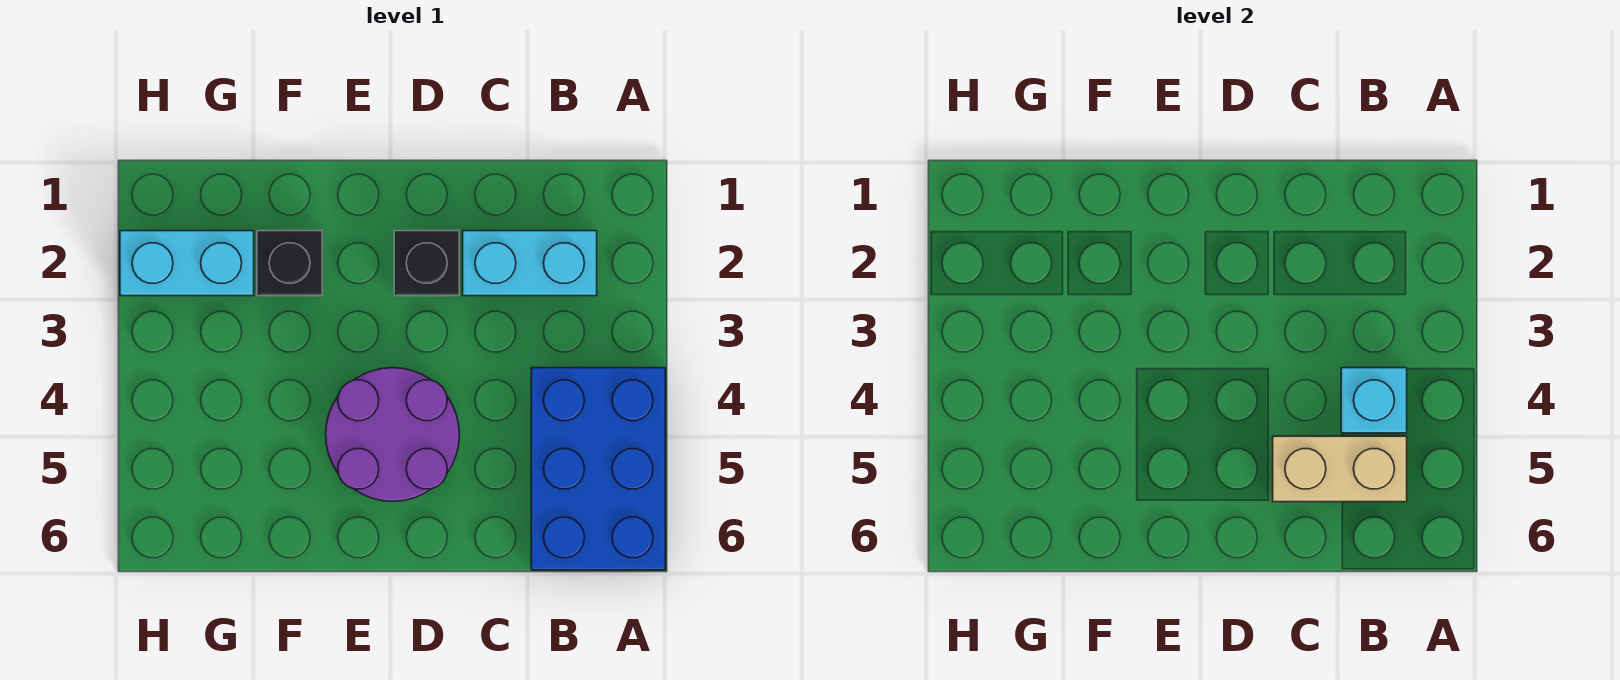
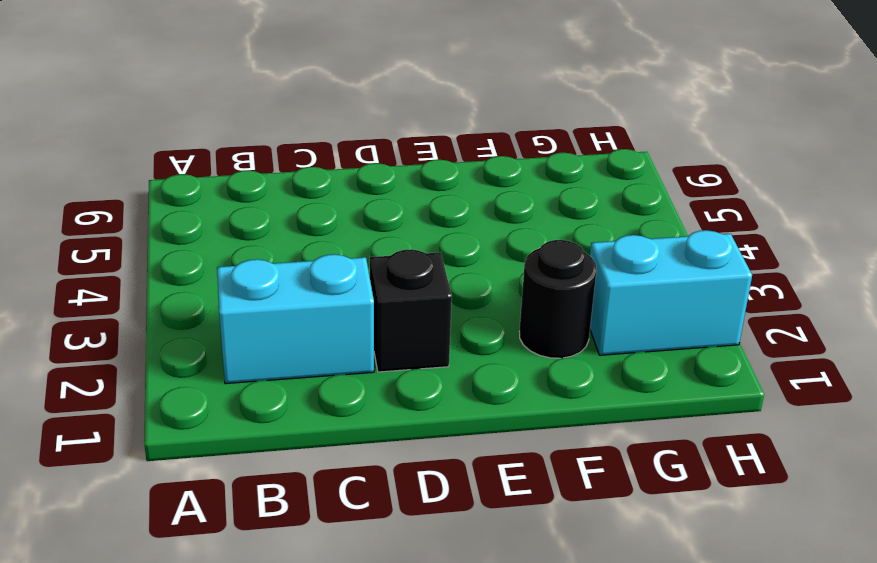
black round brick F2 level 1 -> black brick F2 level 1
none -> blue brick A4:B6 level 1
none -> purple round brick D4:E5 level 1

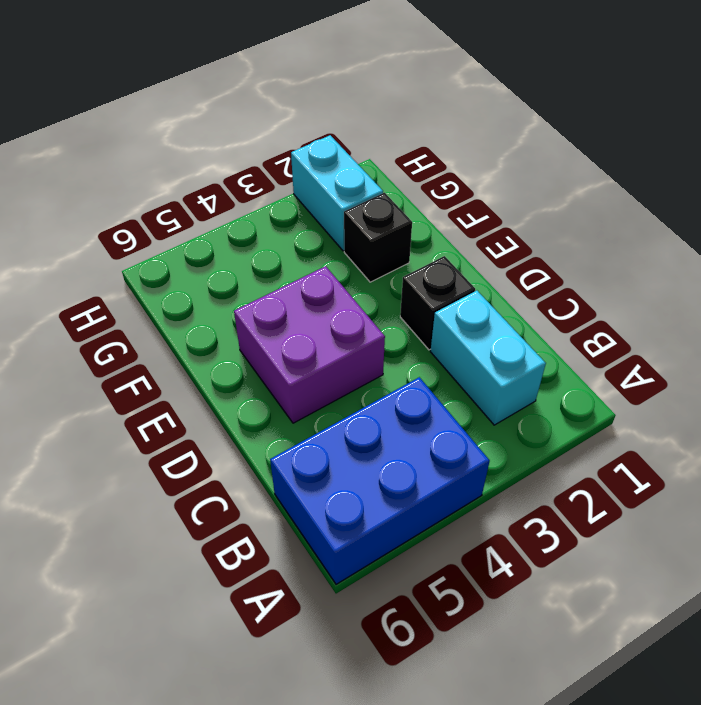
purple brick D4:E5 level 1 -> purple round brick D4:E5 level 1
none -> cyan brick B4 level 2
none -> tan brick B5:C5 level 2

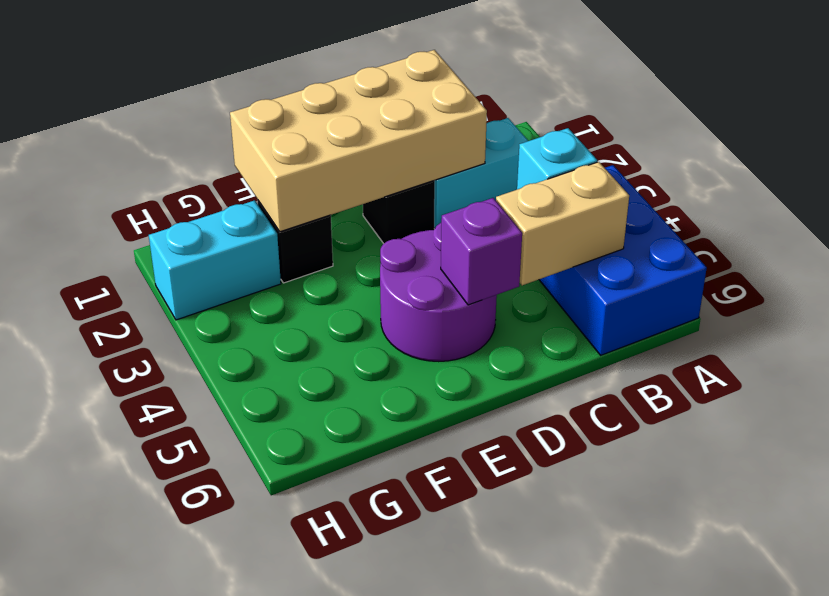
tan brick C1:F2 level 2 -> none
purple brick D5 level 2 -> none

